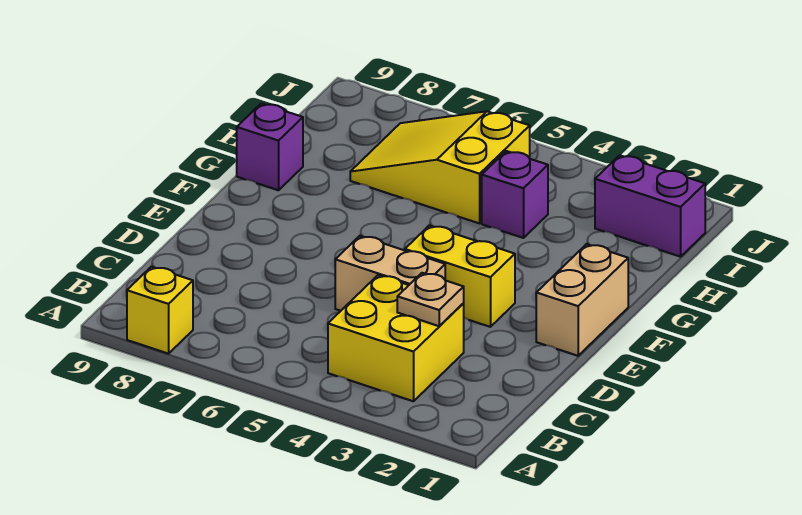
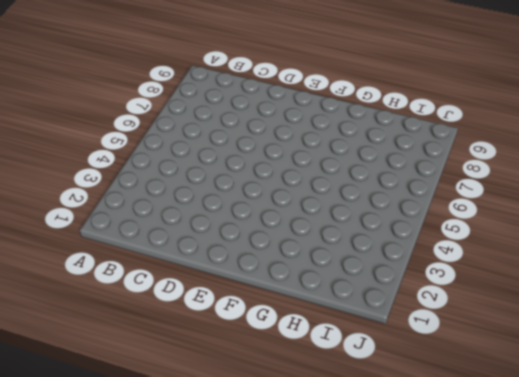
none -> yellow brick A8 level 1
none -> yellow brick B3:C4 level 1

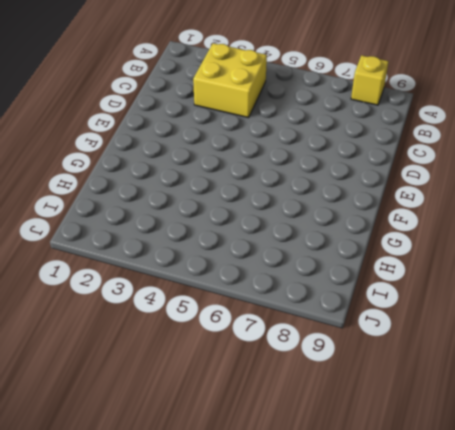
none -> tan brick D4:D5 level 1
none -> tan brick E1:F1 level 1

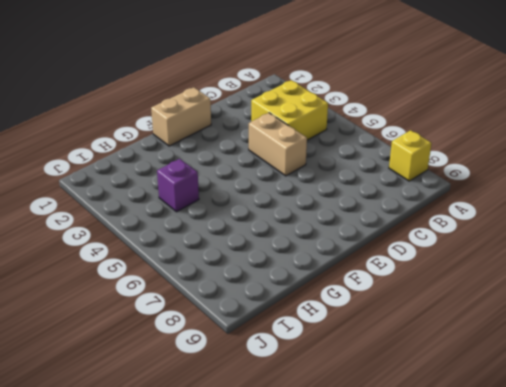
none -> yellow brick E3:E4 level 1
none -> purple brick G9 level 1

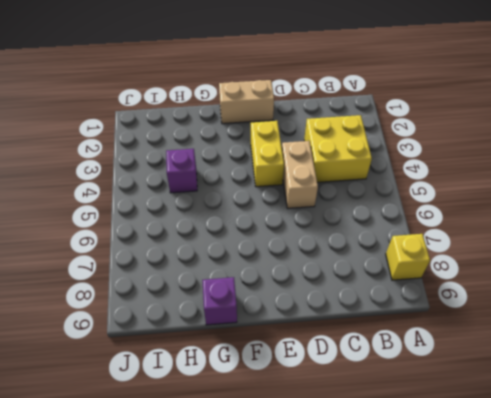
none -> yellow slope H5:I7 level 1 top 5
none -> purple brick I1:I2 level 1

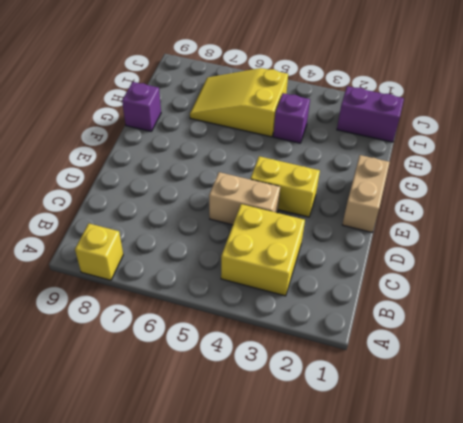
none -> tan plate C3 level 2

